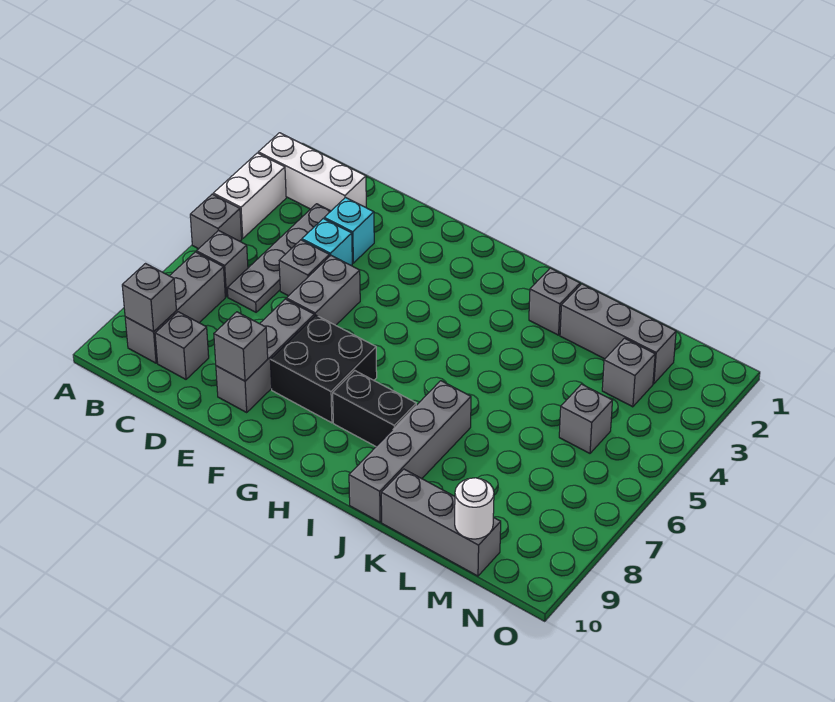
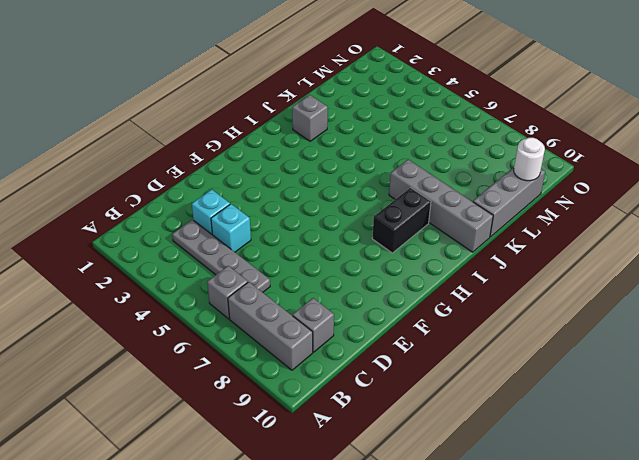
none -> white brick A2:C2 level 1
none -> white brick A3:A4 level 1
none -> grey brick A5 level 1

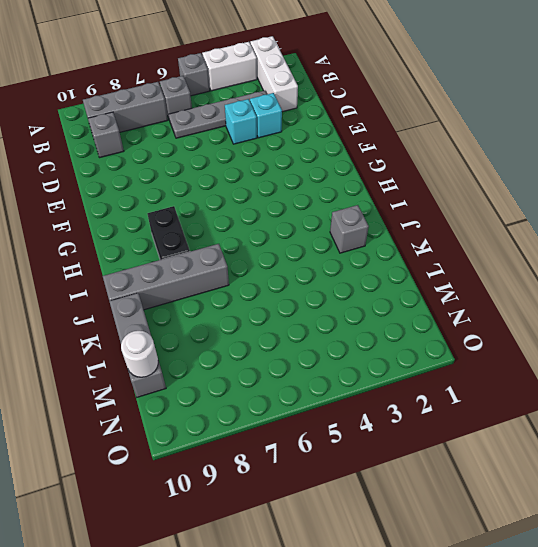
none -> grey brick D5 level 1
none -> grey brick E5:E6 level 1
none -> grey brick E7:E9 level 1

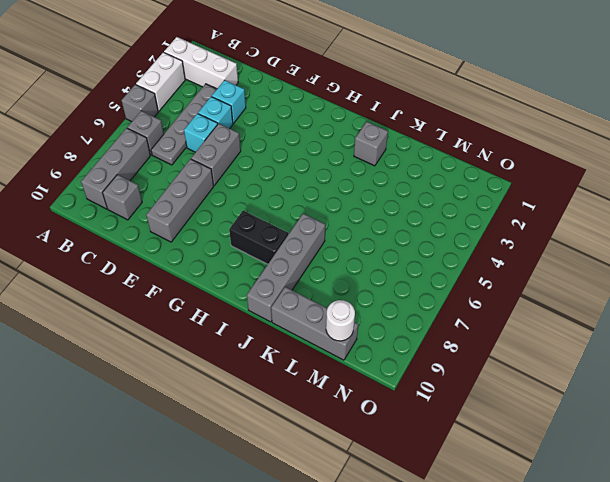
cyan brick D5 level 1 -> grey brick D5 level 1
none -> black brick F7:G8 level 1
none -> grey brick K2:M2 level 1
none -> grey brick M3 level 1

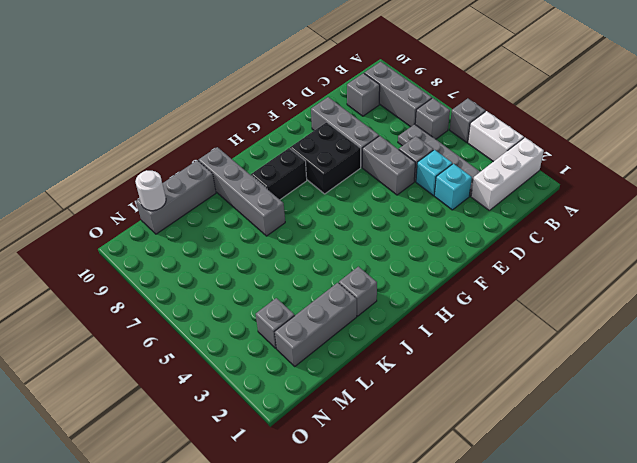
none -> grey brick M5 level 1
none -> grey brick B9 level 2
none -> grey brick E9 level 2

